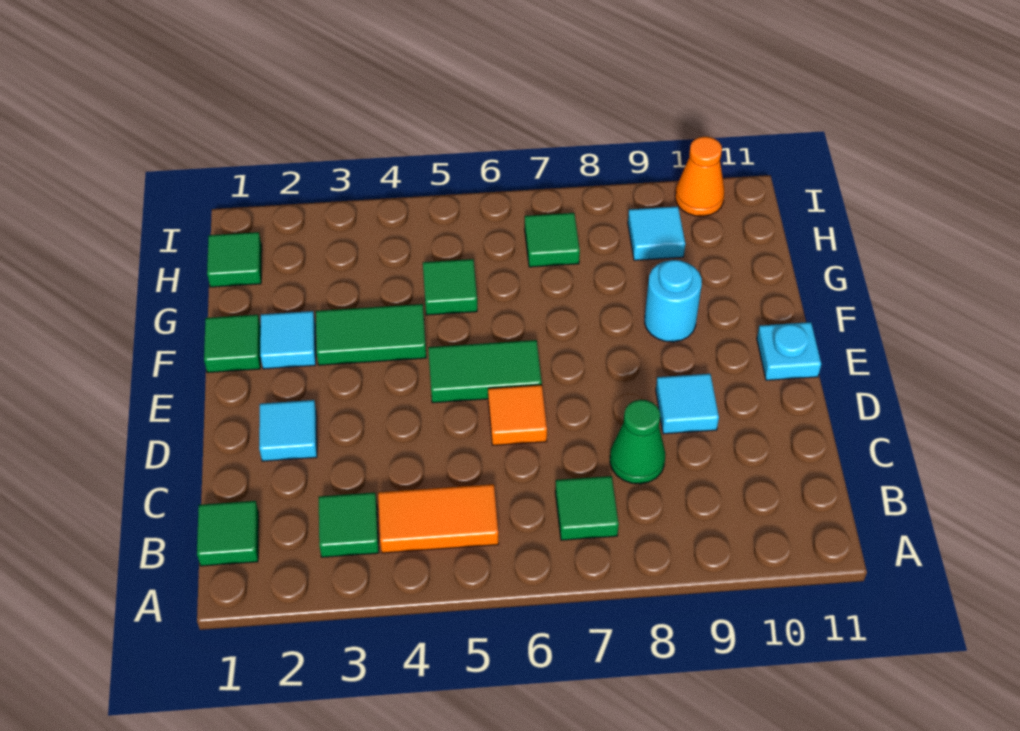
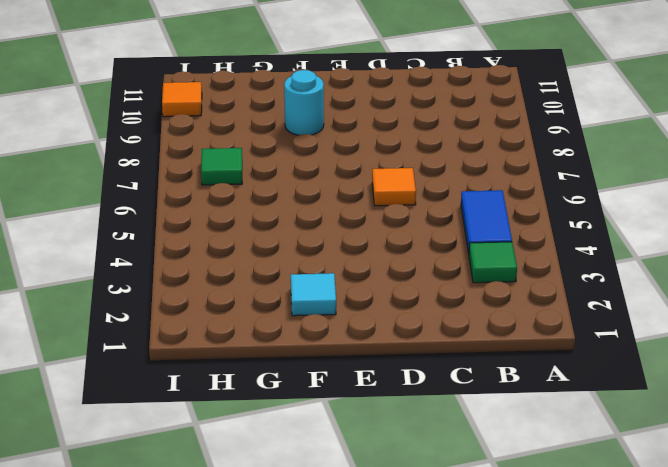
blue tile B4:B5 level 1 -> orange tile B4:B5 level 1
orange tile I10 level 1 -> orange cone I10 level 1
none -> green tile B1 level 1
none -> green tile B7 level 1
none -> green cone C8 level 1

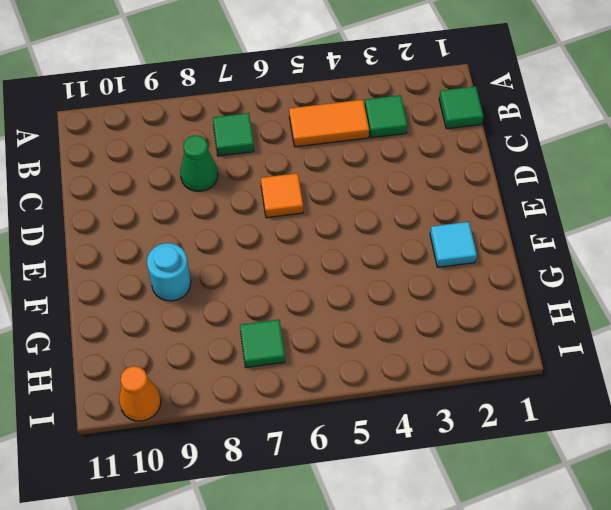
none -> cyan tile D2 level 1
none -> cyan tile D9 level 1
none -> green tile E5:E6 level 1

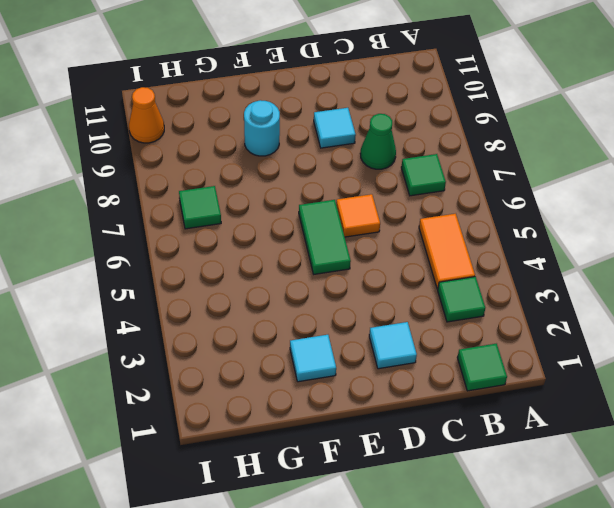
none -> cyan plate E11 level 1
none -> green tile F1 level 1
none -> green tile F3:F4 level 1

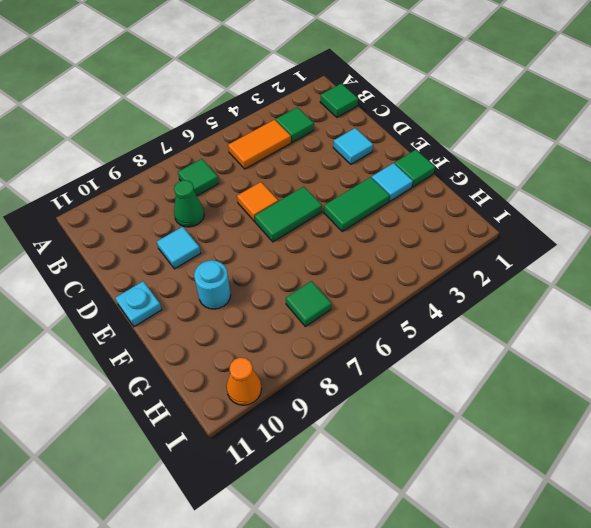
none -> green tile G5 level 1
none -> green tile H1 level 1
none -> cyan tile H9 level 1

